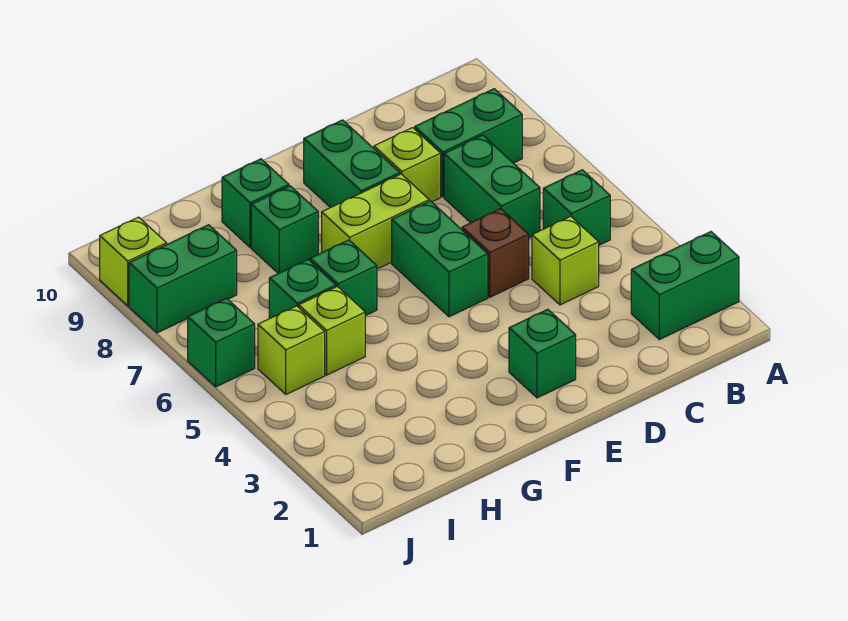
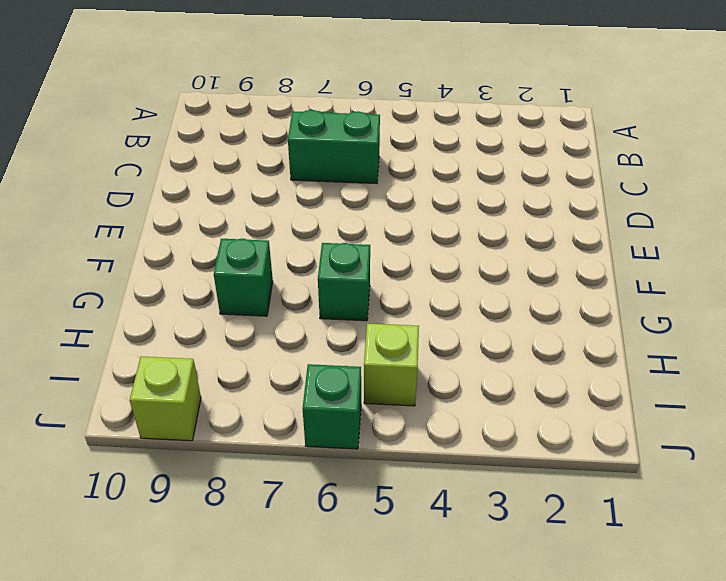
none -> green brick A2:B2 level 1
none -> green brick B5 level 1
none -> green brick B8:C8 level 1

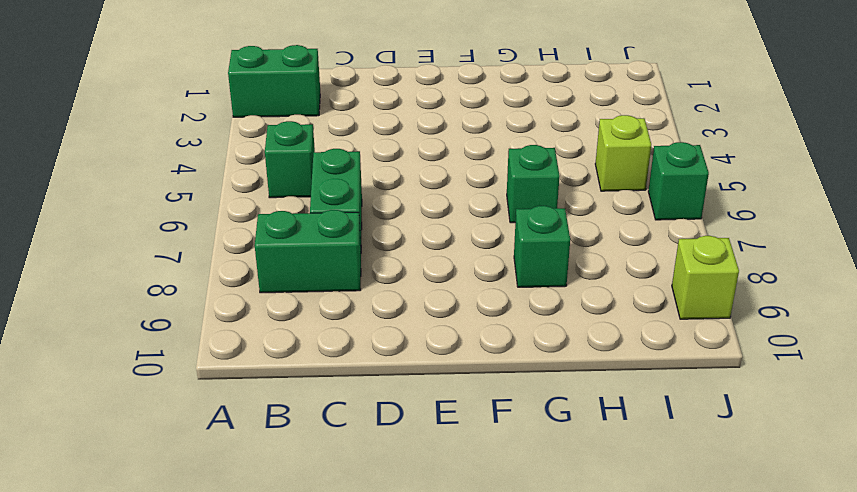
none -> lime brick C4 level 1
none -> brown brick D5 level 1
none -> lime brick D8 level 1

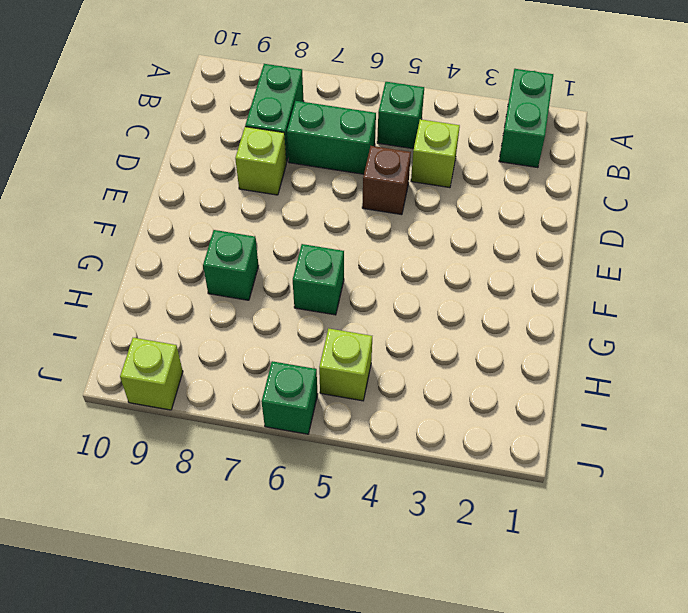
none -> green brick E2 level 1
none -> green brick E5:E6 level 1
none -> lime brick E7:F7 level 1

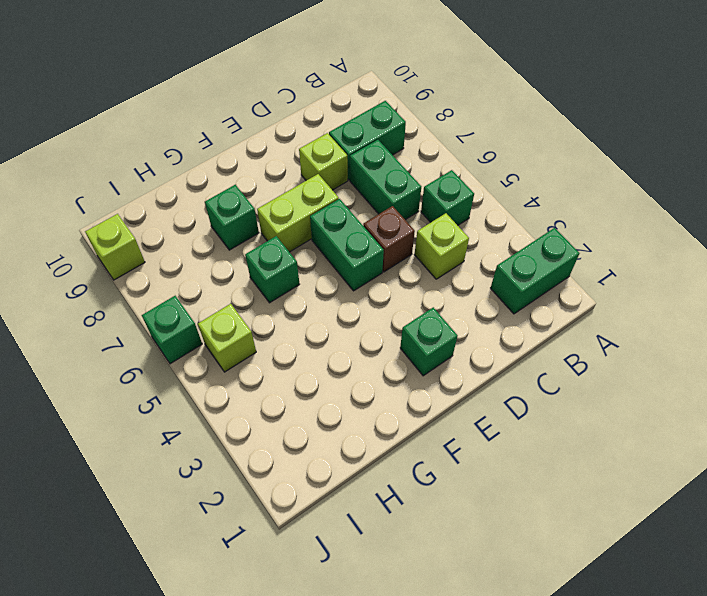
none -> green brick E8:E9 level 1
none -> green brick G9 level 1
none -> lime brick H5 level 1

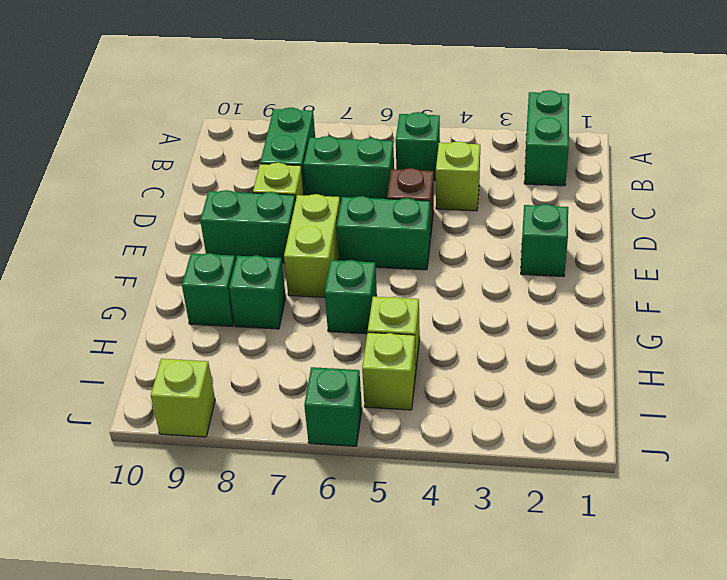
none -> green brick H6 level 1
none -> green brick I8:J8 level 1

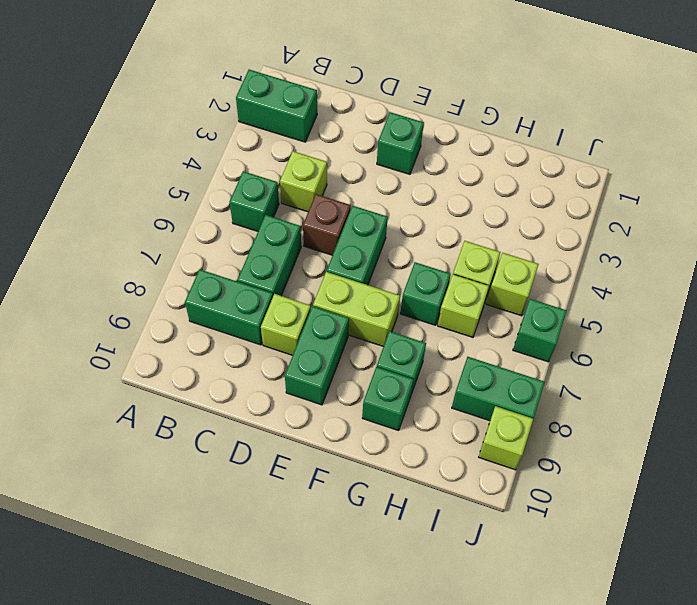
lime brick H6 level 1 -> green brick H6 level 1

